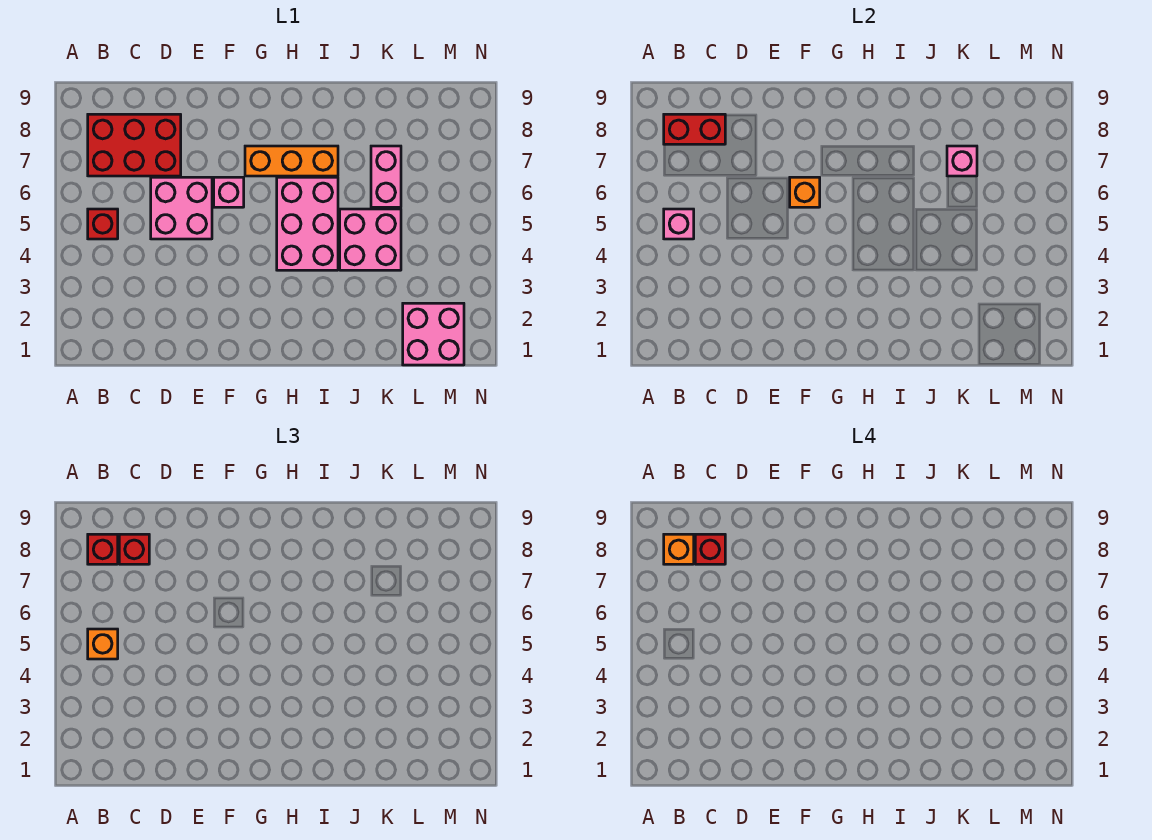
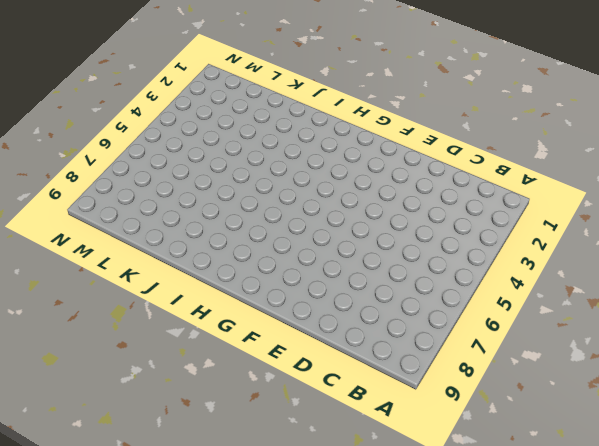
none -> red brick B5 level 1
none -> red brick B7:D8 level 1
none -> pink brick D5:E6 level 1

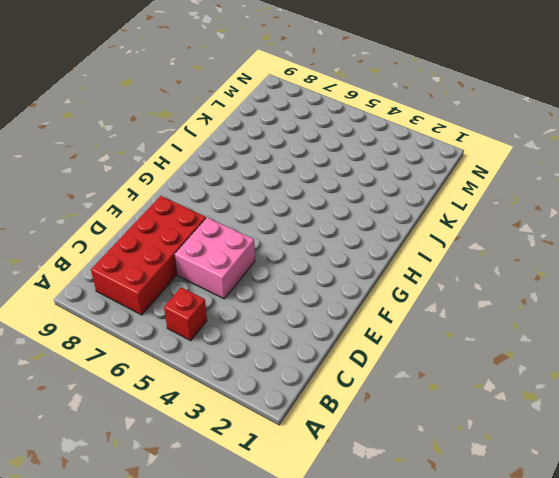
red brick B7:E8 level 1 -> red brick B7:D8 level 1
none -> pink brick F6 level 1
none -> orange brick G7:I7 level 1
none -> pink brick H4:I6 level 1

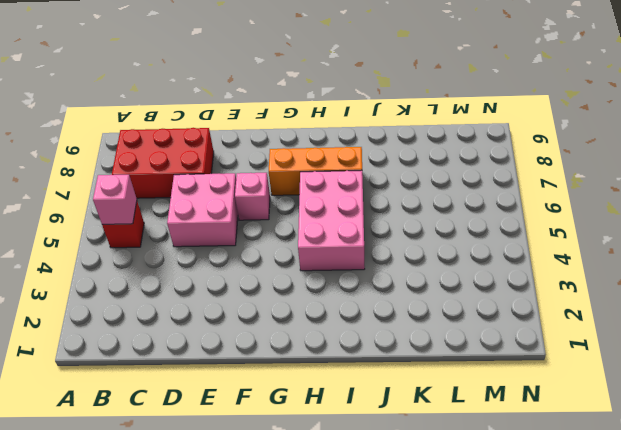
none -> pink brick J4:K5 level 1
none -> pink brick K6:K7 level 1
none -> pink brick L1:M2 level 1

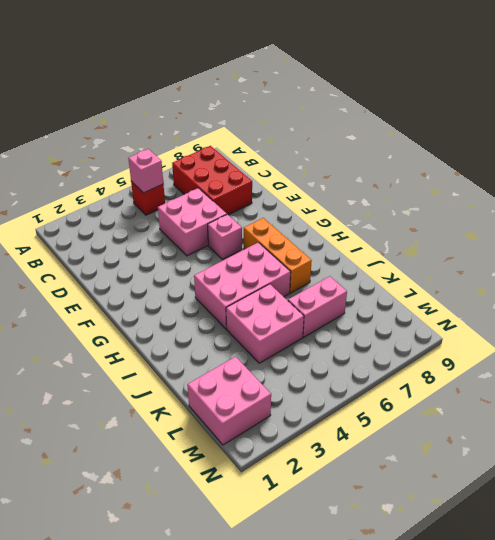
none -> red brick B8:C8 level 2
none -> orange brick F6 level 2
none -> pink brick K7 level 2

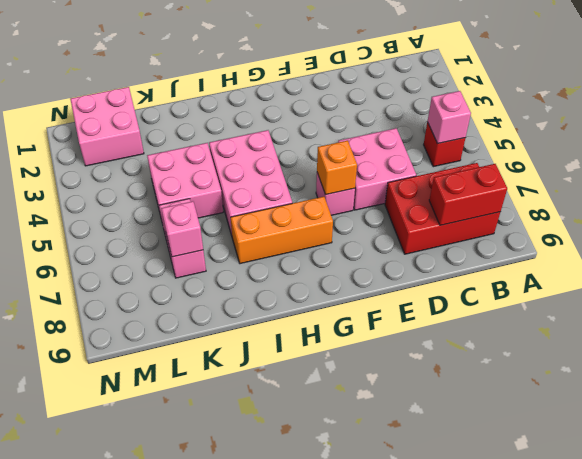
none -> orange brick B5 level 3
none -> red brick B8 level 3
none -> red brick C8 level 3

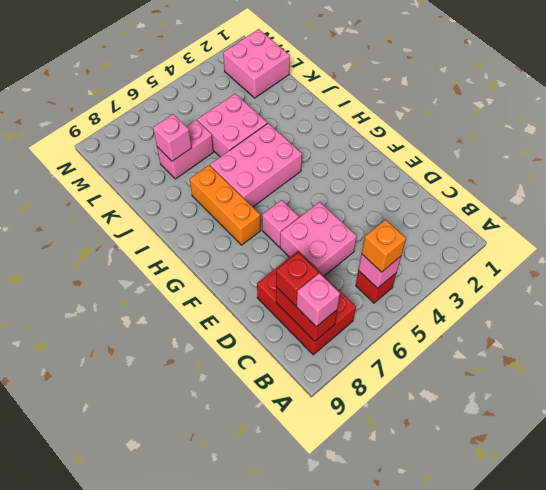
pink brick B8 level 3 -> red brick B8 level 3
none -> orange brick F6 level 2
none -> orange brick B8 level 4
none -> red brick C8 level 4

